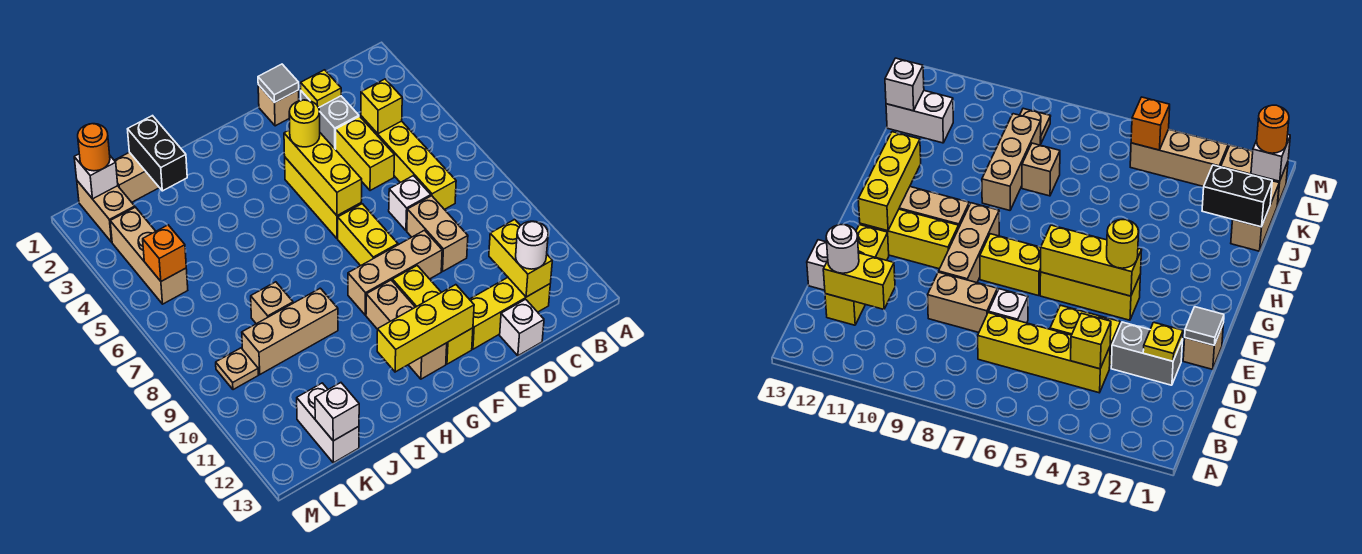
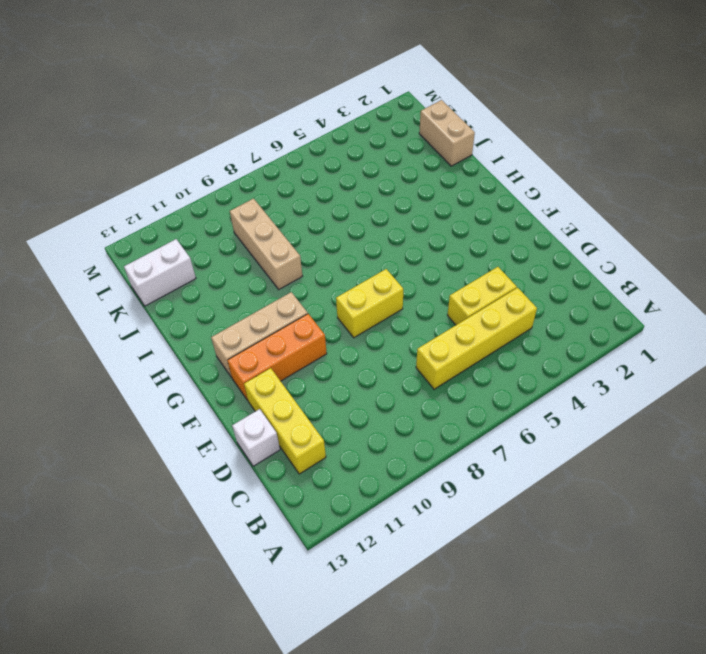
orange brick F10:F12 level 1 -> yellow brick F10:F12 level 1
none -> grey brick D2:D3 level 1
none -> white brick D7 level 1
none -> tan brick D8:D9 level 1
none -> tan brick E1 level 1

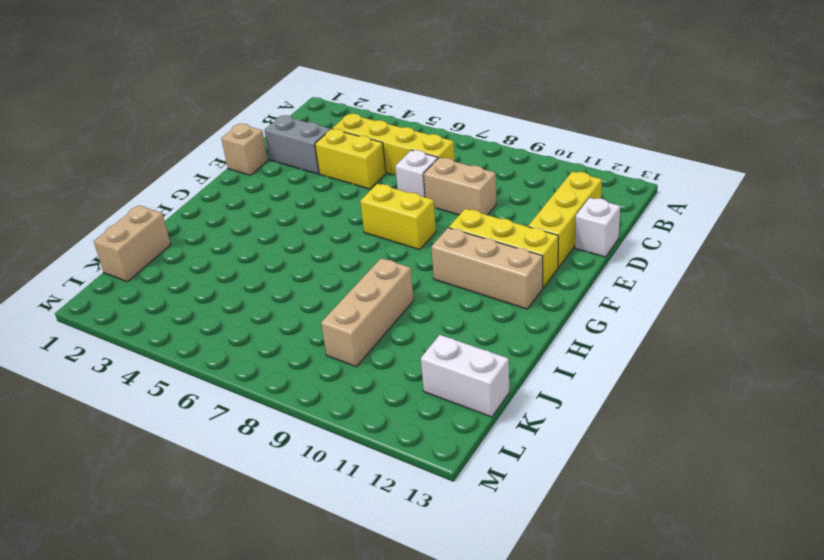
none -> tan brick E9:G9 level 1
none -> yellow brick F4:F6 level 1
none -> tan brick J8 level 1
none -> tan brick L1:L2 level 1

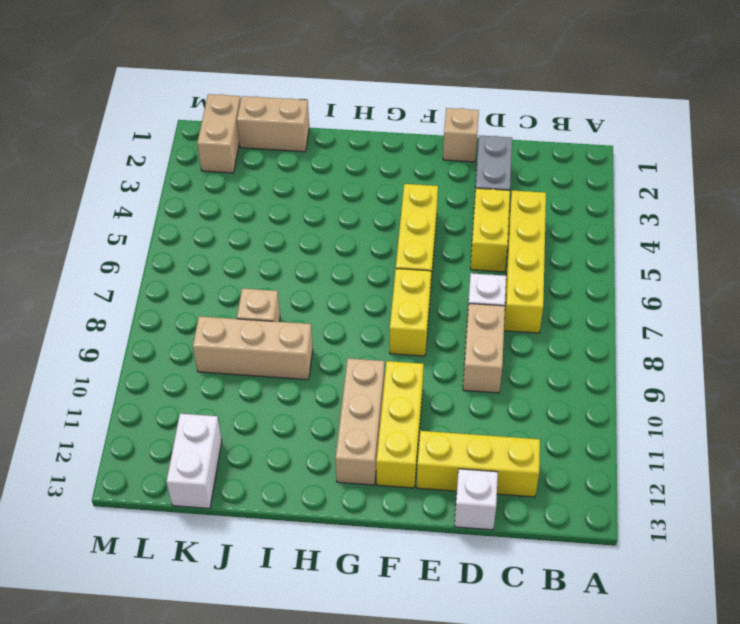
none -> tan brick E9:G9 level 1
none -> tan brick L3:L5 level 1
none -> tan plate L9 level 1
none -> yellow brick C4 level 2

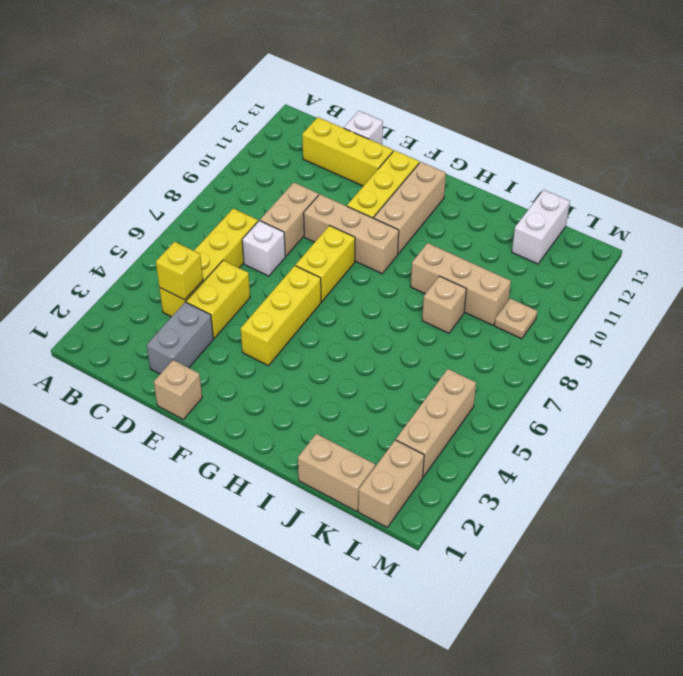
none -> yellow brick C11:C12 level 2
none -> yellow plate D2 level 2
none -> grey tile E1 level 2
none -> yellow brick F4:F6 level 2

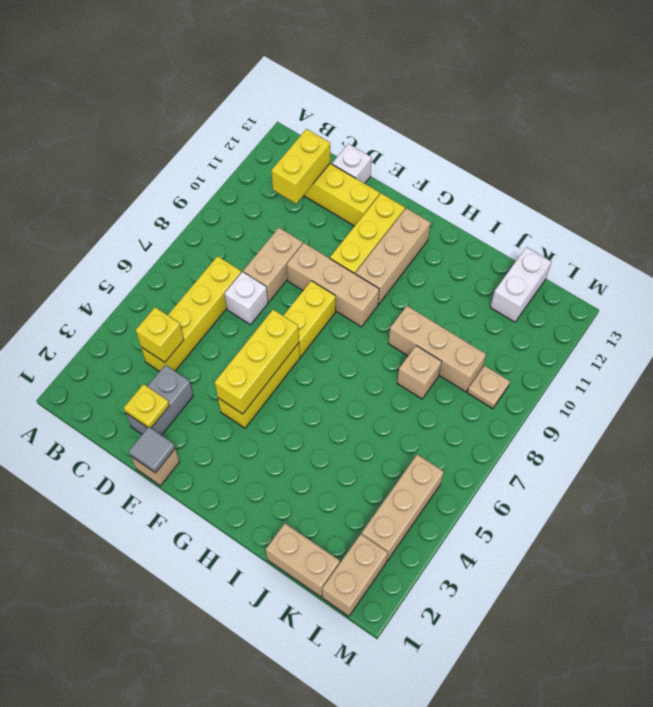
none -> yellow brick D4:D5 level 1
none -> yellow brick F12:H12 level 2
none -> black brick J1:J2 level 2
none -> white brick K13 level 2

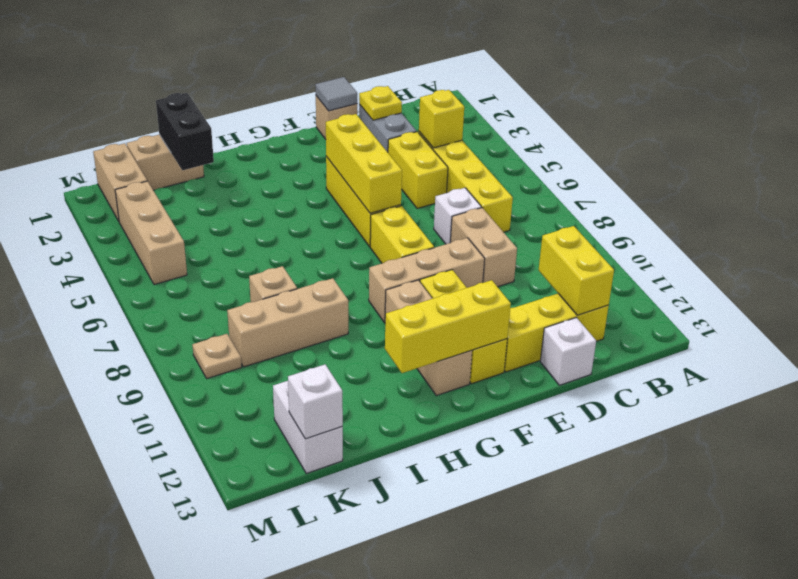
none -> white brick L1 level 2
none -> orange brick L5 level 2
none -> white round brick C12 level 3
none -> yellow round brick F4 level 3

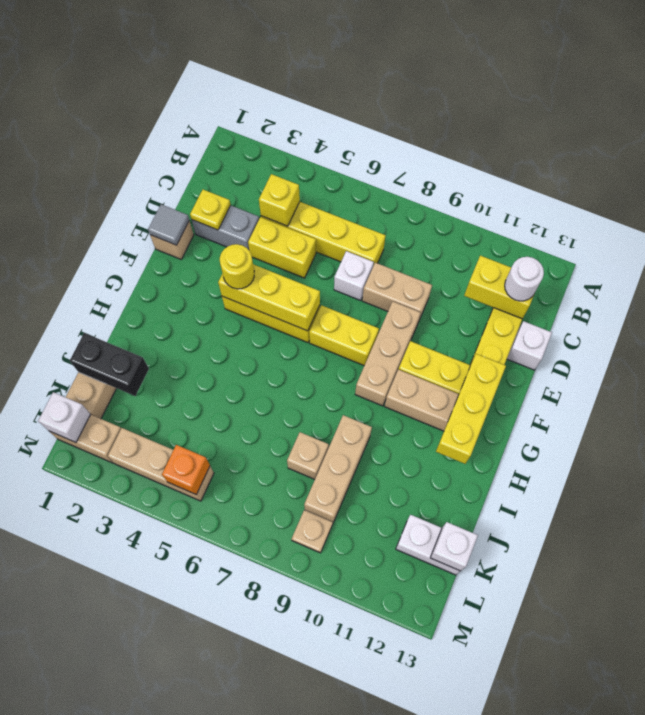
none -> orange round brick L1 level 3

